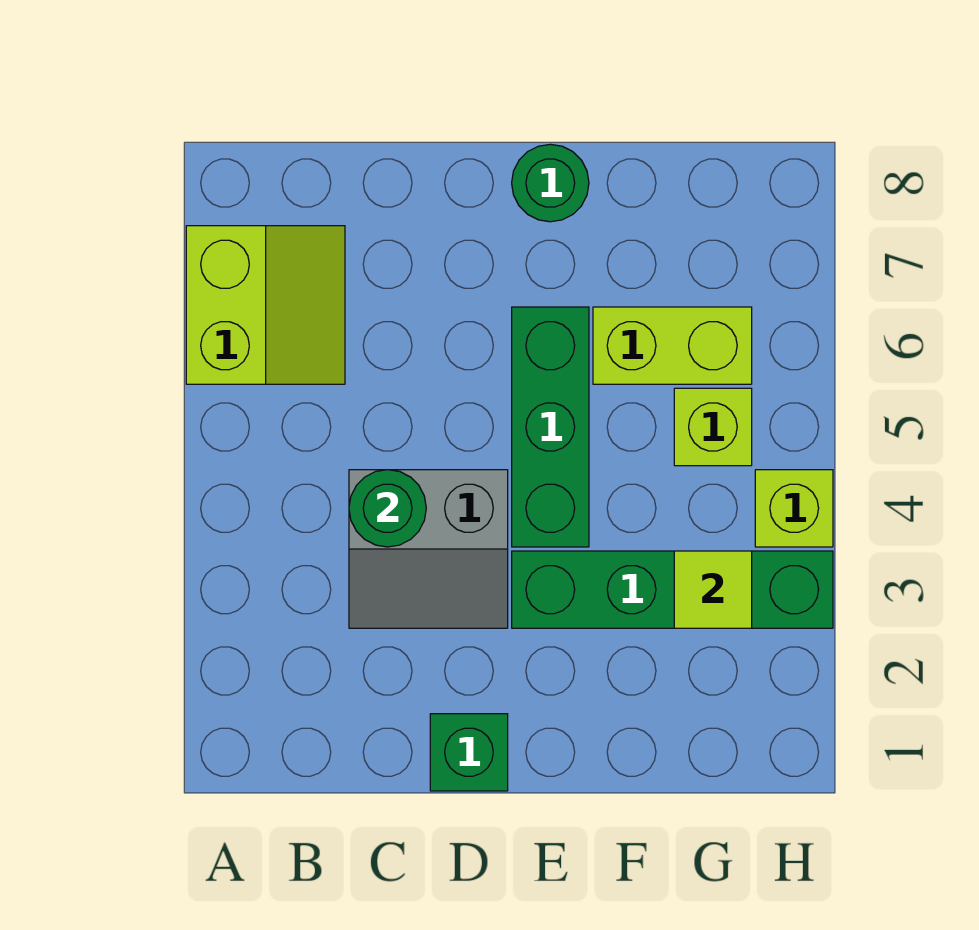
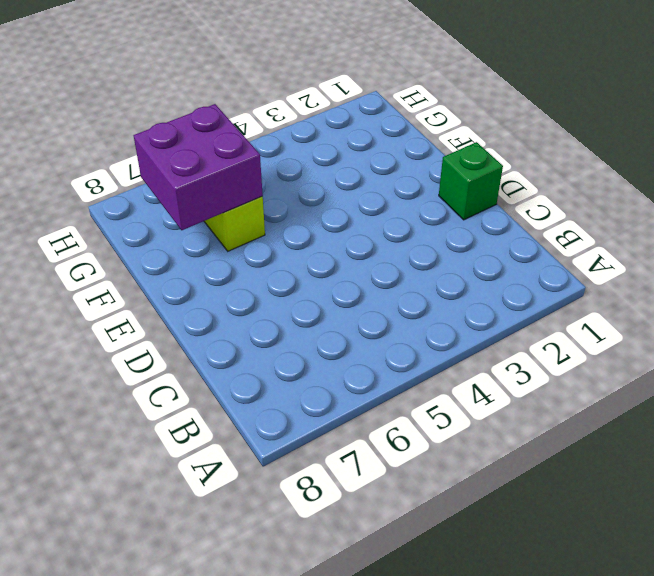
purple brick F6:G7 level 2 -> none
none -> lime slope A6:B7 level 1 top A
none -> grey slope C3:D4 level 1 top 4

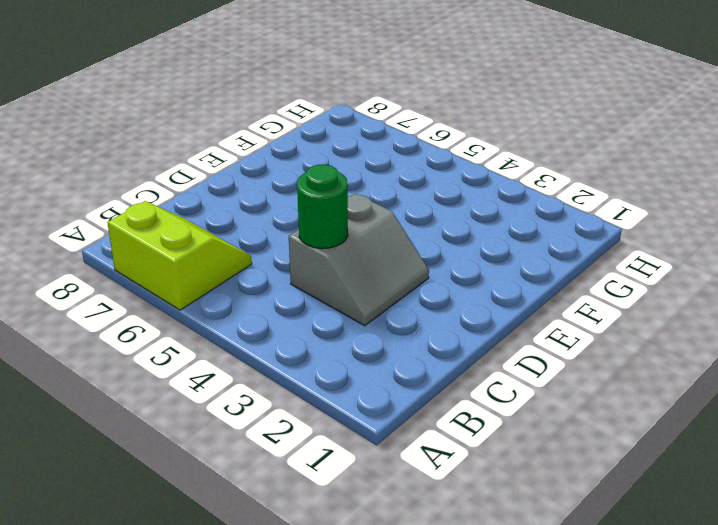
none -> green brick D1 level 1
none -> green brick E3:H3 level 1

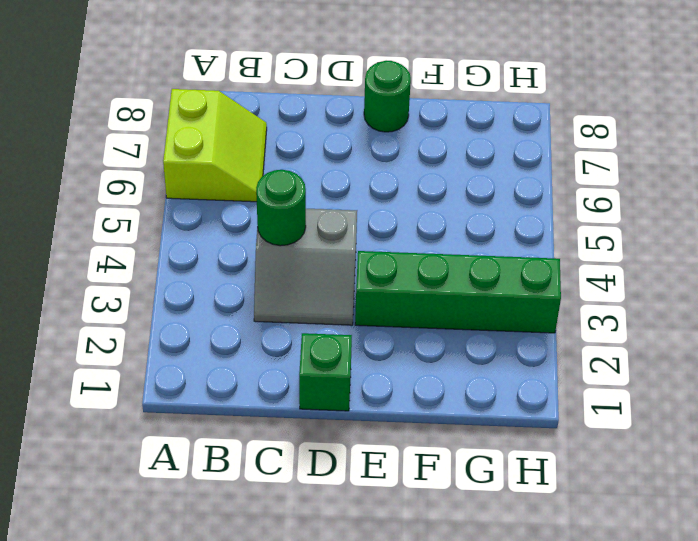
none -> green brick E4:E6 level 1
none -> lime brick F6:G6 level 1

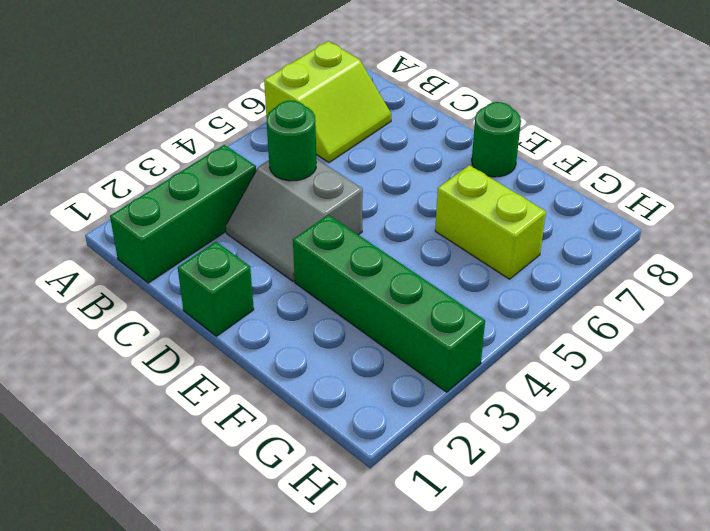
green brick B1:B3 level 1 -> green brick E4:E6 level 1
none -> lime brick G5 level 1
none -> lime brick H4 level 1

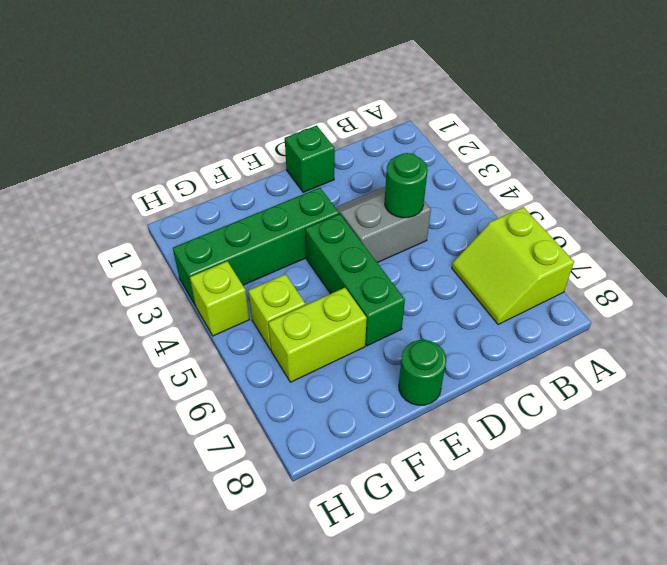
none -> lime tile G3 level 2

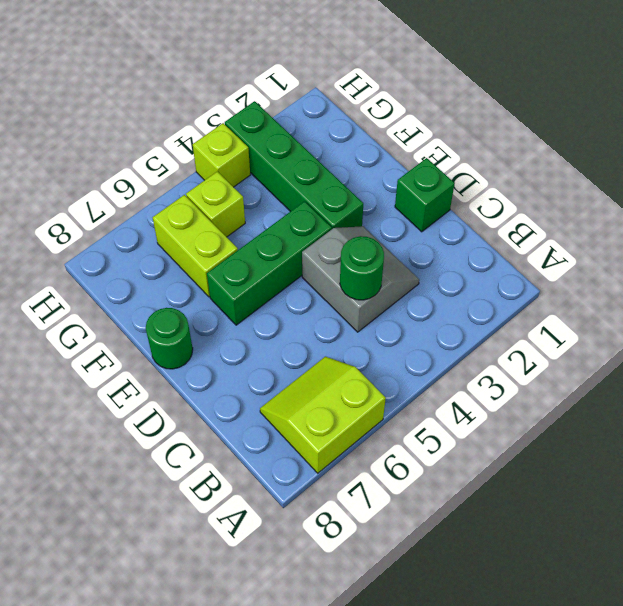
none -> lime tile G3 level 2

